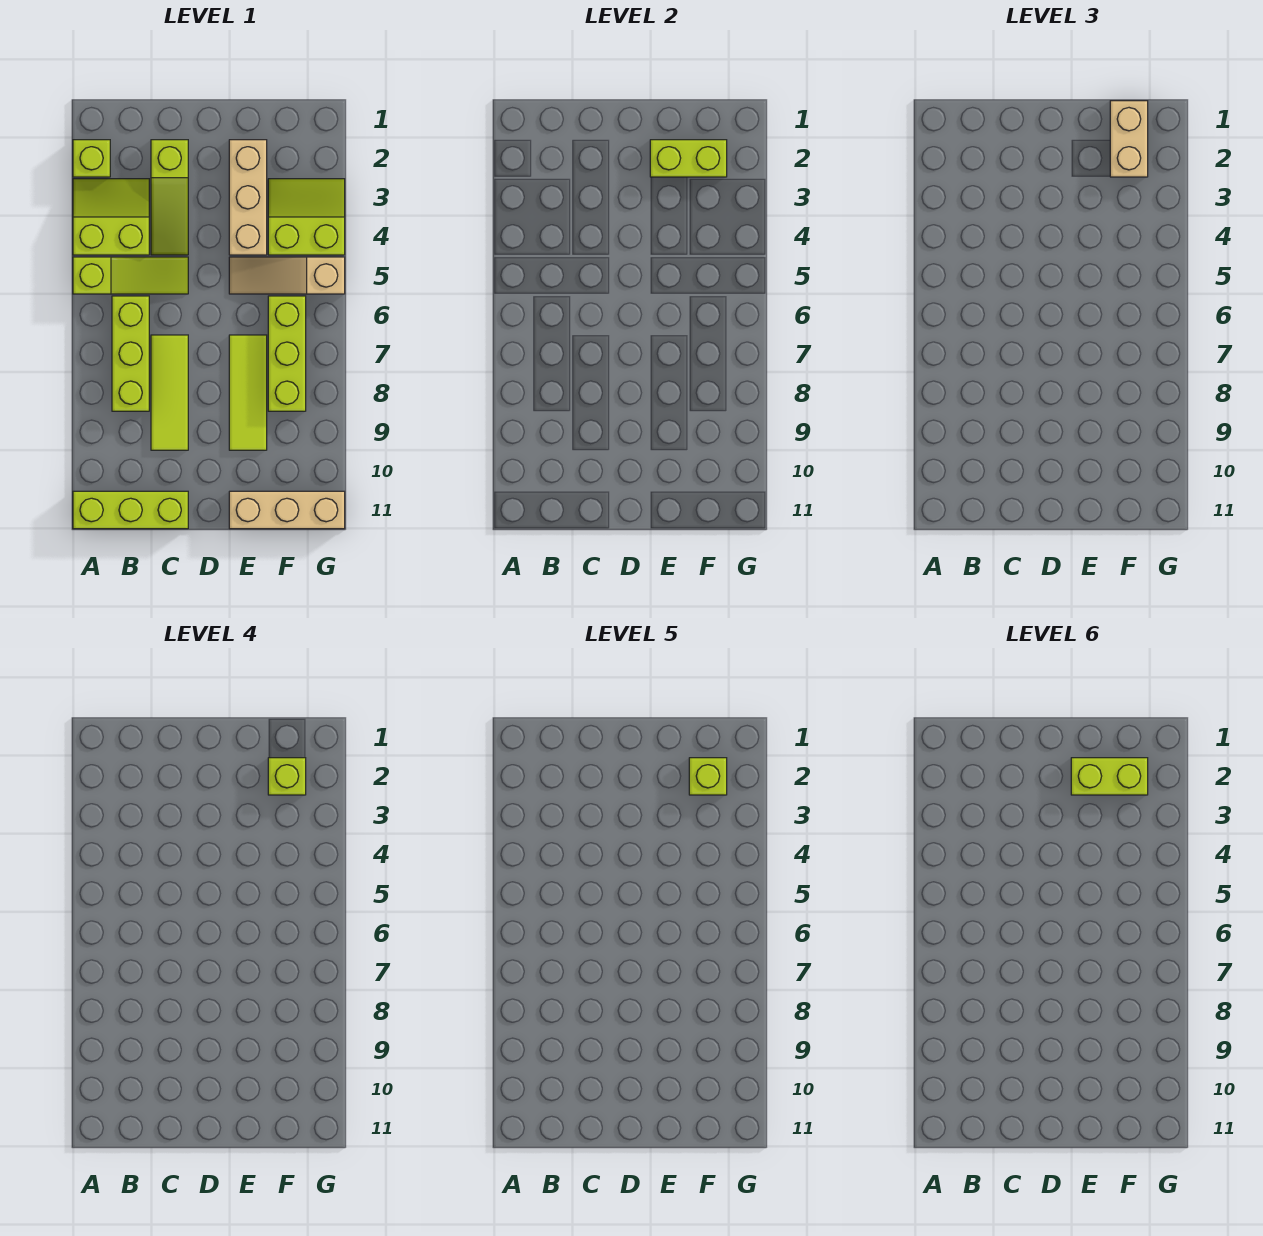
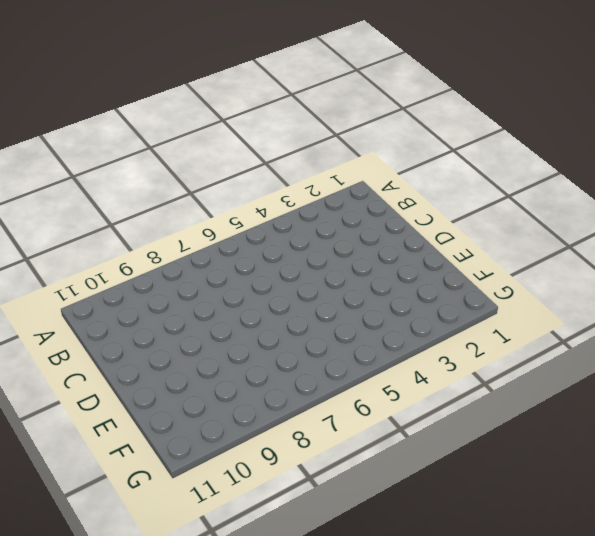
none -> lime brick A2 level 1
none -> lime slope A3:B4 level 1 top 4
none -> lime slope A5:C5 level 1 top A

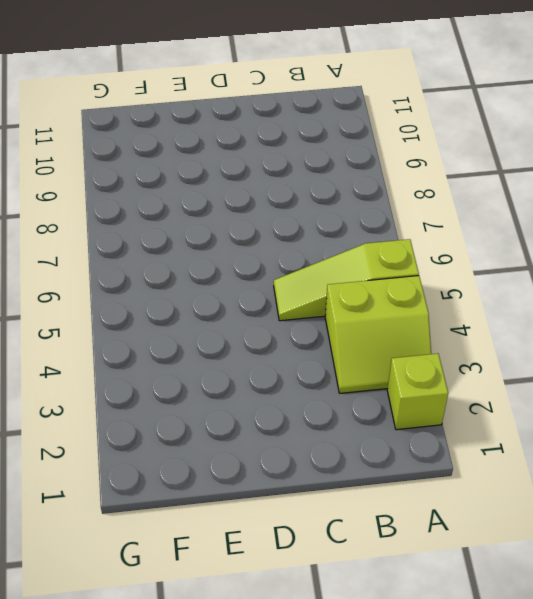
none -> lime brick A11:C11 level 1
none -> lime brick B6:B8 level 1
none -> lime slope C2:C4 level 1 top 2

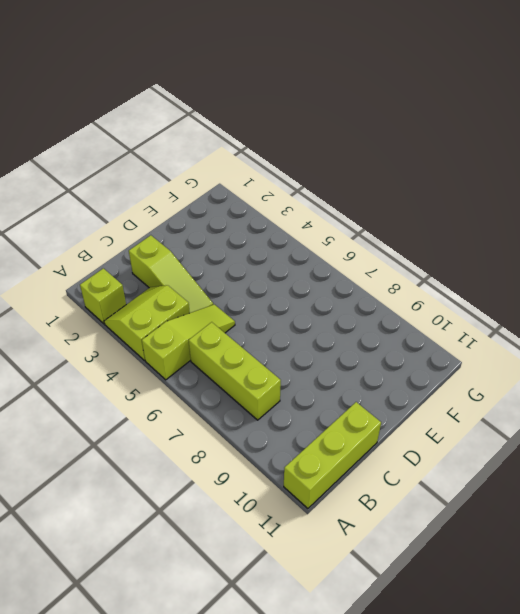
none -> lime tile C7:C9 level 1
none -> tan brick E2:E4 level 1
none -> tan slope E5:G5 level 1 top G

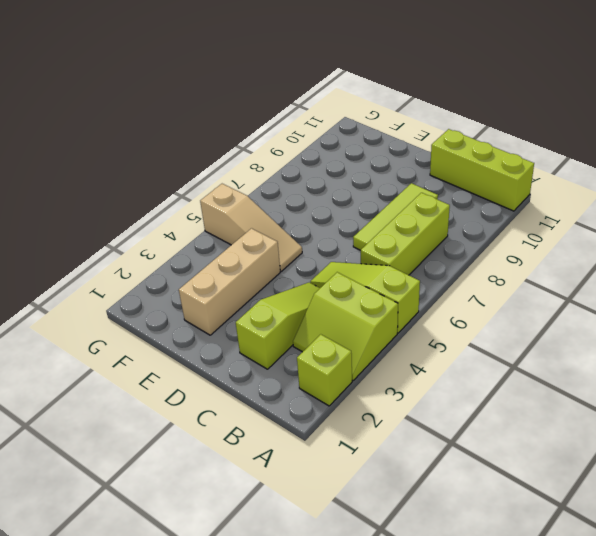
none -> lime tile E7:E9 level 1
none -> tan brick E11:G11 level 1
none -> lime slope F3:G4 level 1 top 4

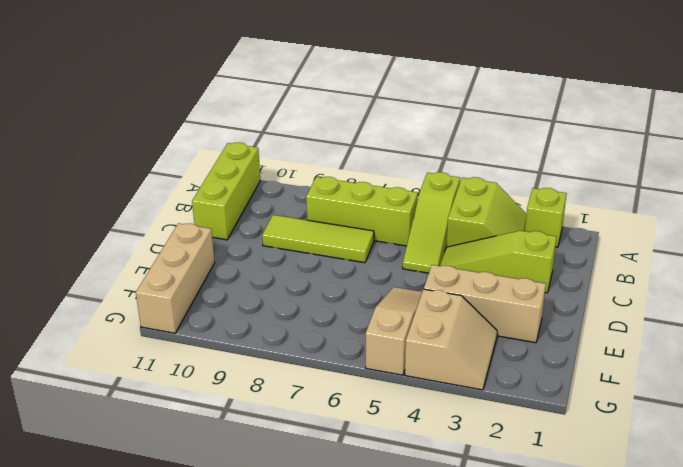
tan slope F3:G4 level 1 top 4 -> lime slope F3:G4 level 1 top 4
none -> lime tile E7:E9 level 1
none -> lime brick F6:F8 level 1
none -> lime brick E2:F2 level 2

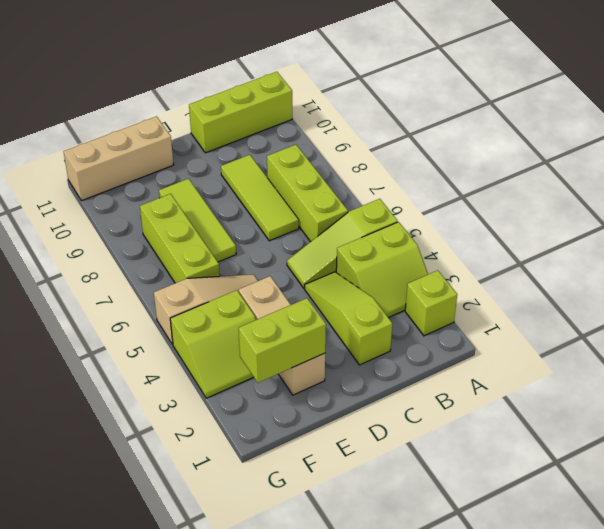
none -> tan brick F1:F2 level 3
none -> lime brick F2 level 4
none -> lime brick F2 level 5

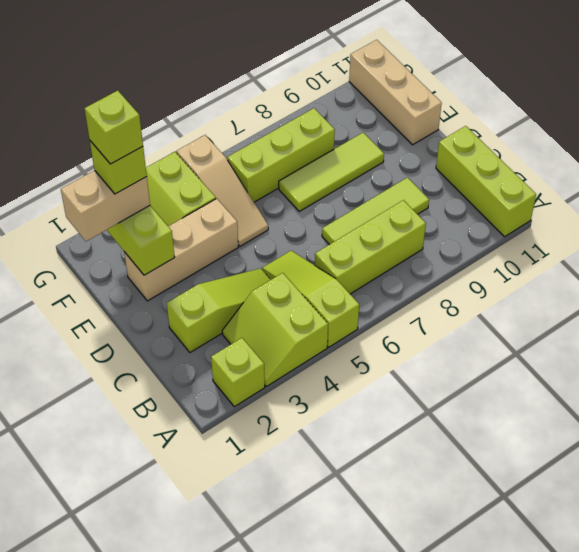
none -> lime brick E2:F2 level 6

